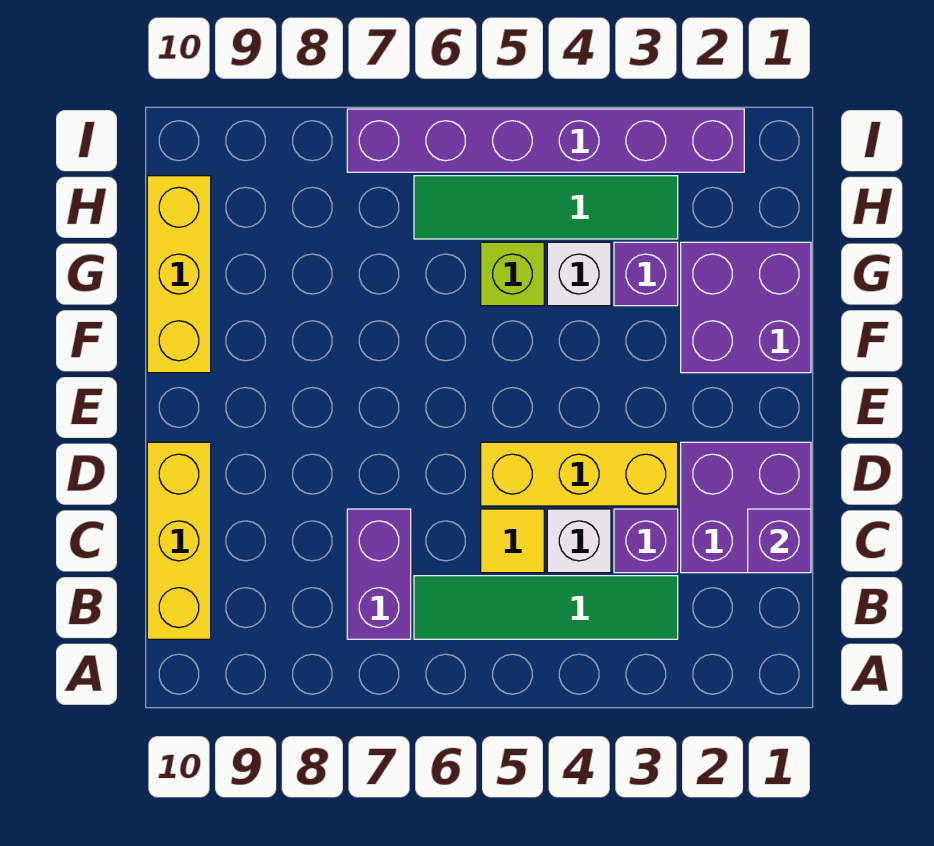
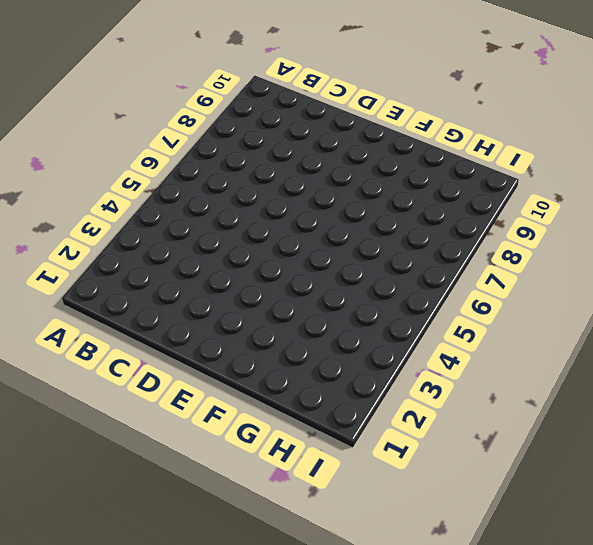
none -> green tile B3:B6 level 1
none -> purple brick B7:C7 level 1
none -> yellow brick B10:D10 level 1

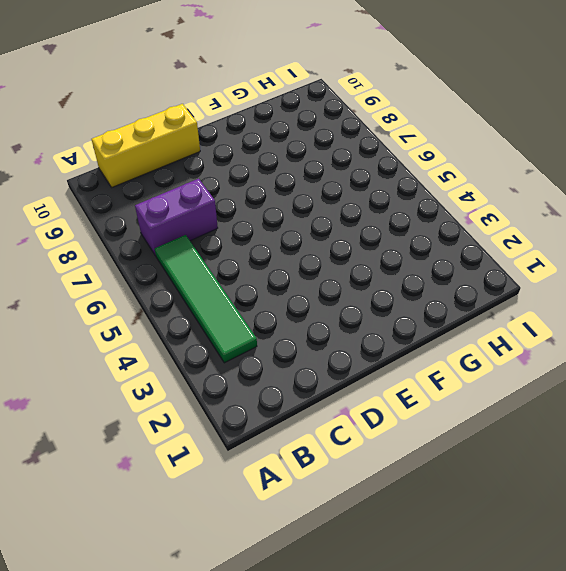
none -> purple brick C1:D2 level 1
none -> purple brick C3 level 1
none -> white brick C4 level 1

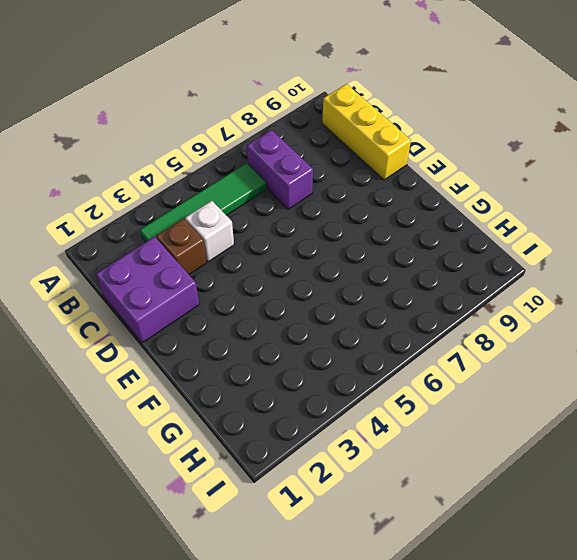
brown brick C3 level 1 -> purple brick C3 level 1
none -> yellow tile C5 level 1
none -> yellow brick D3:D5 level 1
none -> purple brick F1:G2 level 1

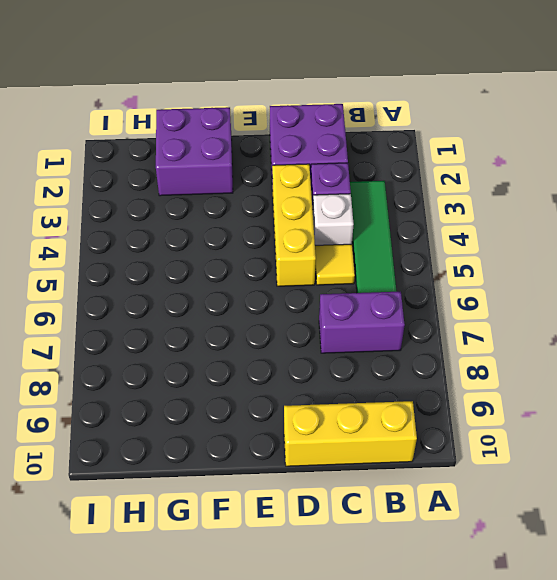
none -> yellow brick F10:H10 level 1
none -> purple brick G3 level 1
none -> white brick G4 level 1

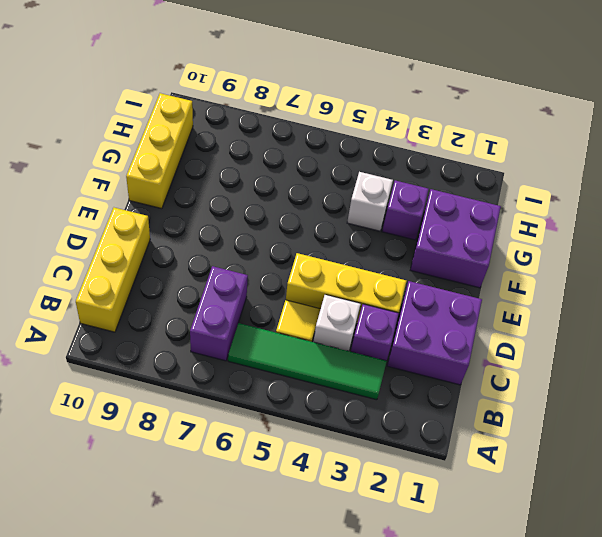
none -> lime brick G5 level 1
none -> green tile H3:H6 level 1
none -> purple brick I2:I7 level 1

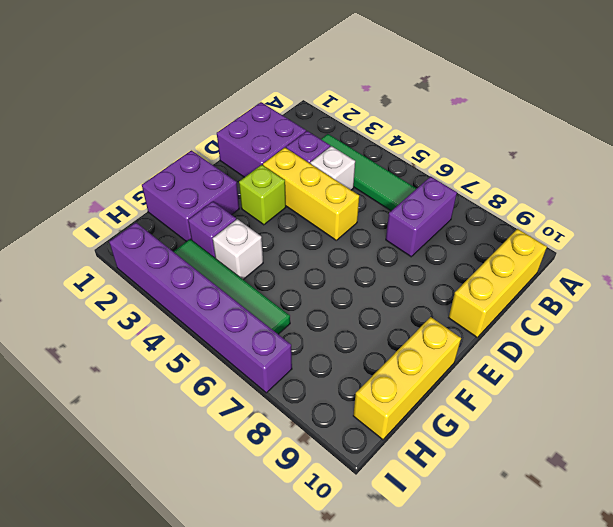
lime brick E3 level 1 -> lime brick G5 level 1
none -> yellow tile C5 level 1
none -> purple brick C1 level 2

